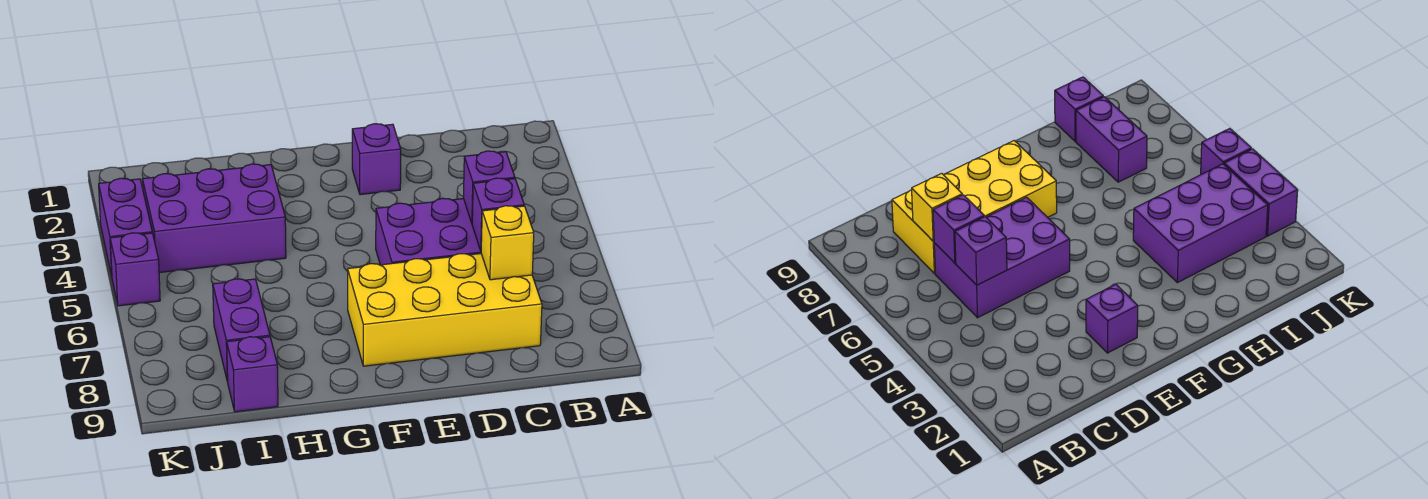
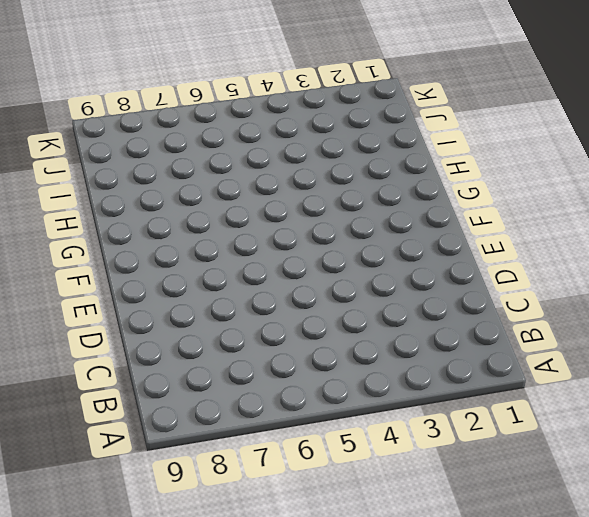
none -> purple brick C5:E6 level 1
none -> yellow brick C7:F8 level 1

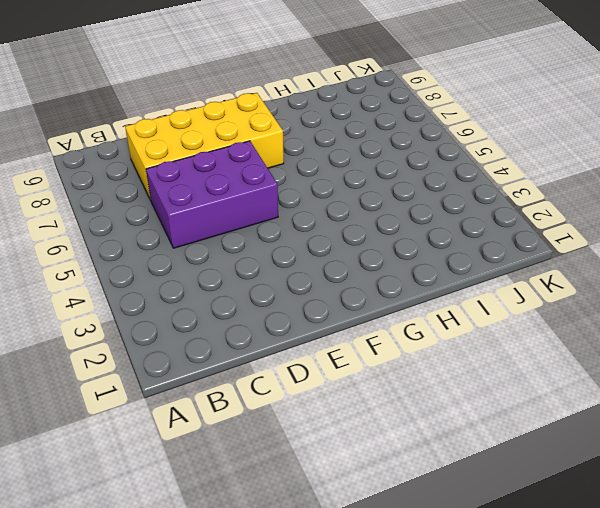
none -> purple brick E2 level 1
none -> purple brick H3:J4 level 1

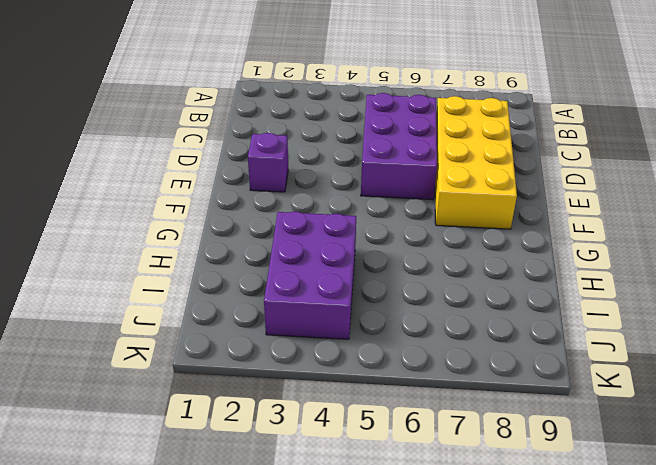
none -> purple brick I7:I8 level 1
none -> purple brick I9 level 1

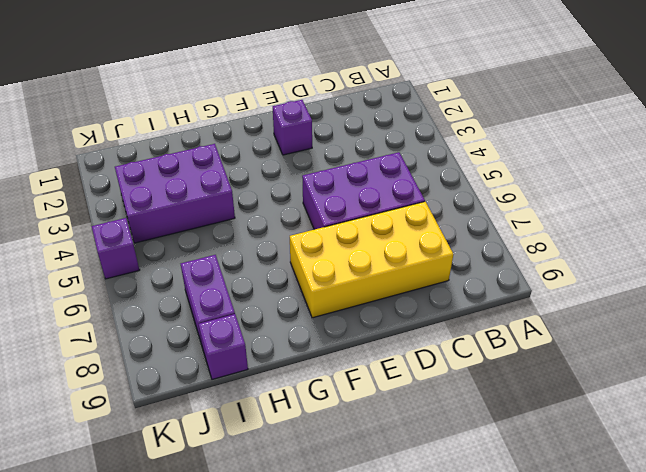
none -> purple brick K3:K4 level 1
none -> purple brick C5 level 2

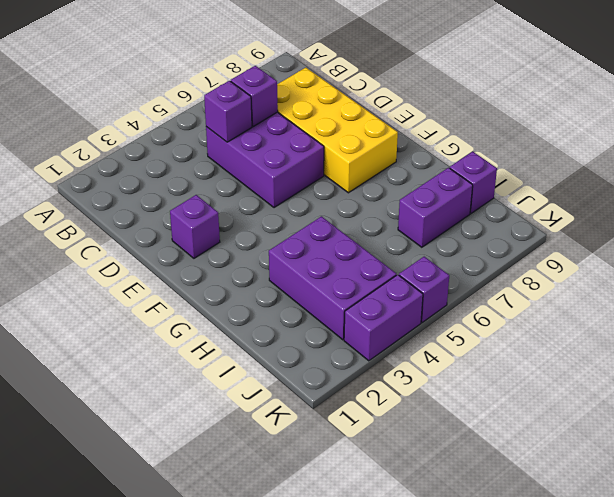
none -> yellow brick C7 level 2

